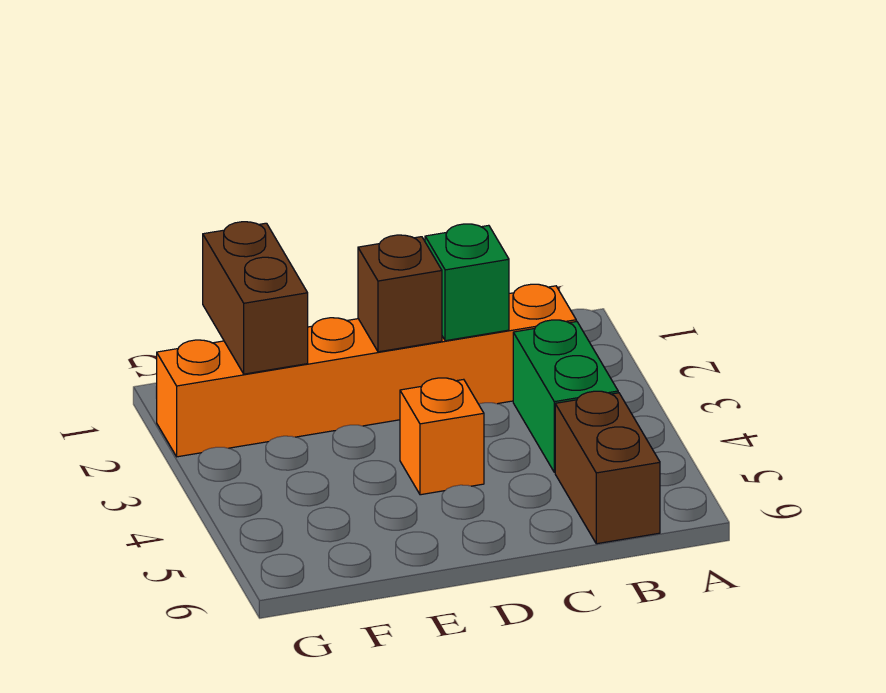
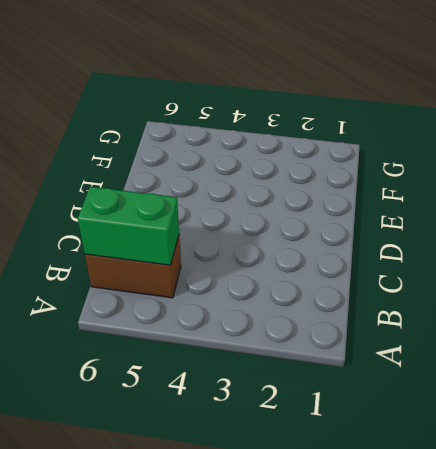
green brick B5:B6 level 2 -> green brick B3:B4 level 1
none -> orange brick B2:G2 level 1
none -> orange brick D4 level 1

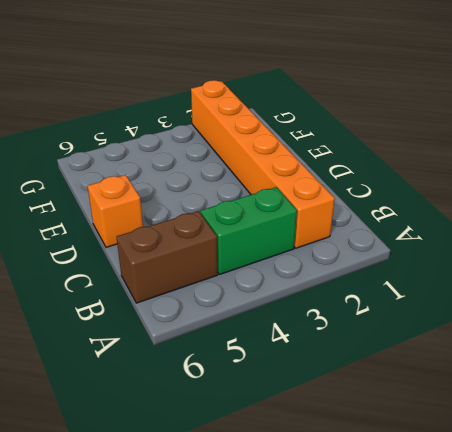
orange brick D6 level 1 -> orange brick D4 level 1
none -> green brick C2 level 2
none -> brown brick D2 level 2

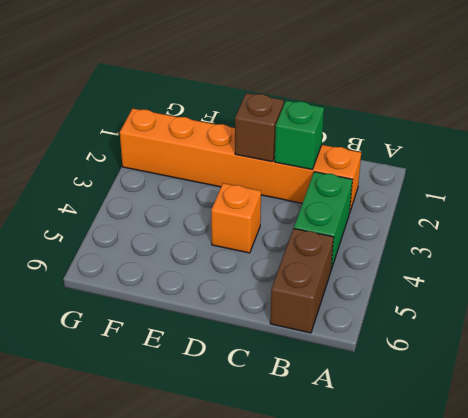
none -> brown brick F1:F2 level 2

